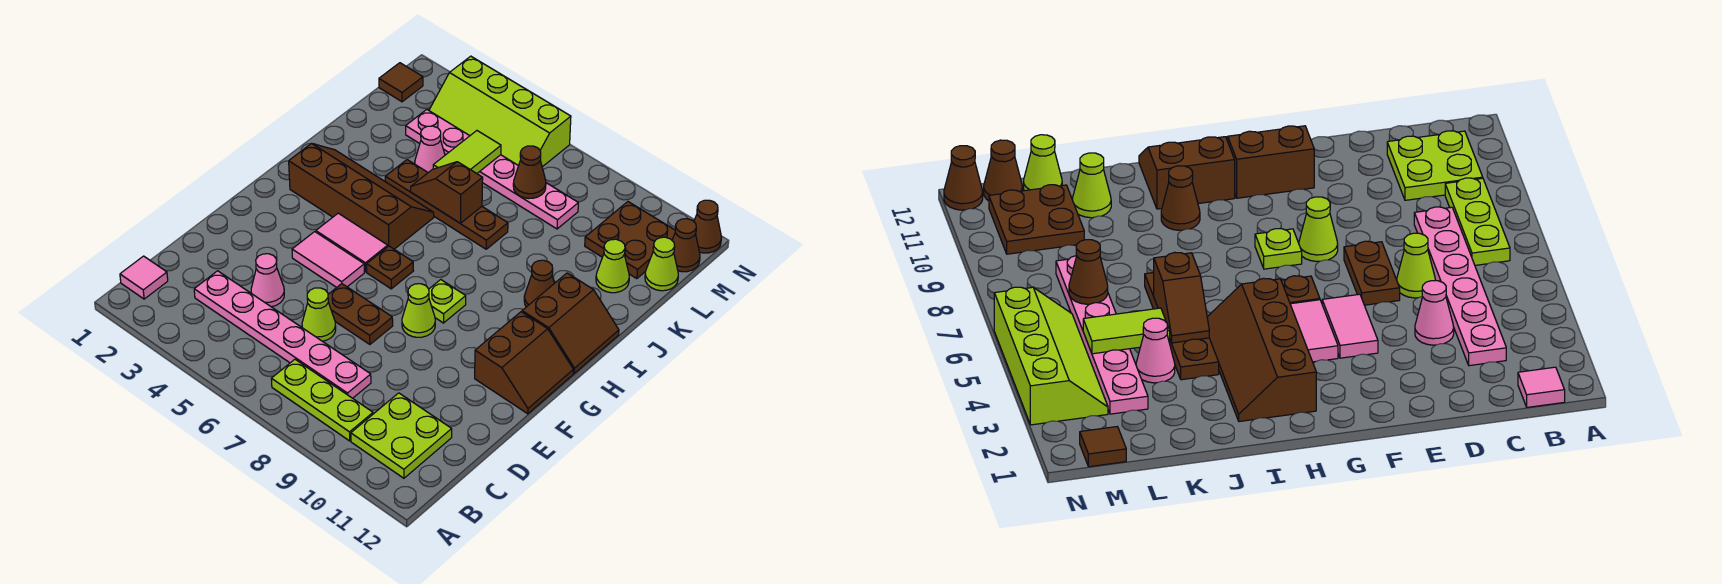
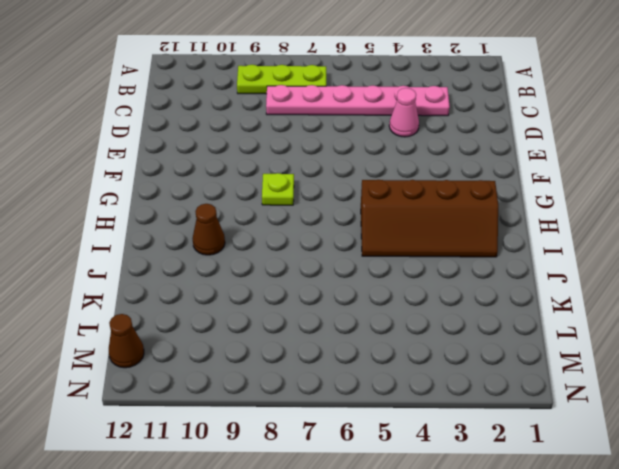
none -> pink tile B1 level 1
none -> lime plate B10:C11 level 1
none -> lime cone D6 level 1

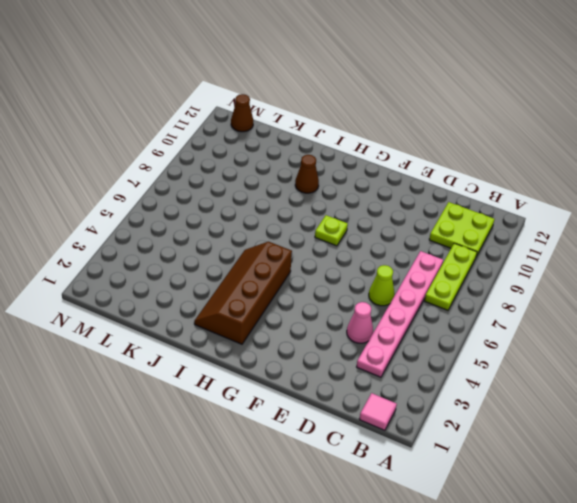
none -> brown plate E6:E7 level 1
none -> pink tile F4:F5 level 1
none -> lime cone F8 level 1

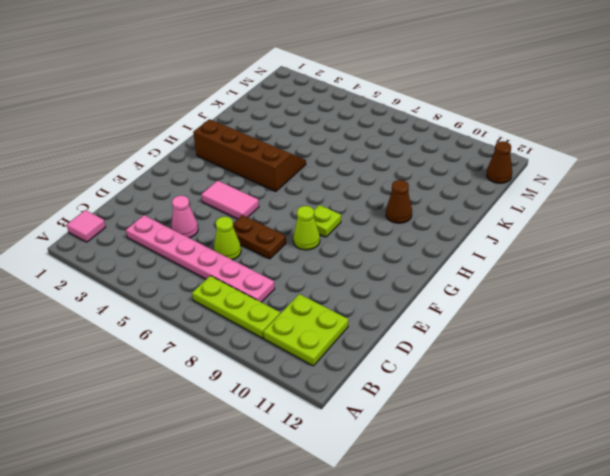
none -> brown slope F11:G12 level 1 top 11
none -> pink tile G4:G5 level 1
none -> brown plate G6 level 1

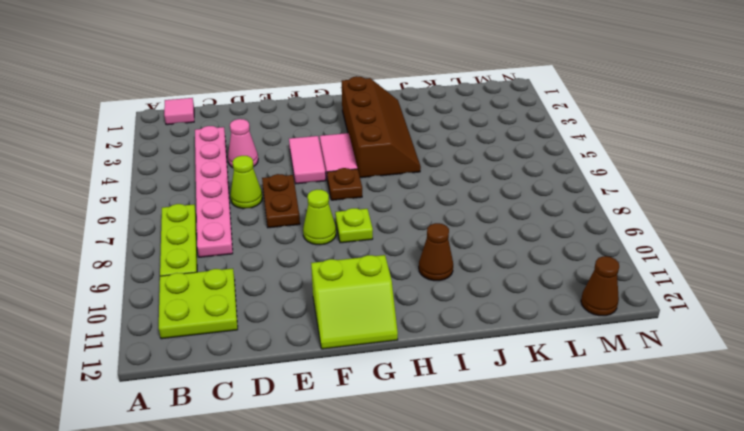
lime slope F11:G12 level 1 top 11 -> brown slope F11:G12 level 1 top 11
none -> brown slope H11:I12 level 1 top 11
none -> brown plate J4:J7 level 1
none -> pink cone K4 level 1

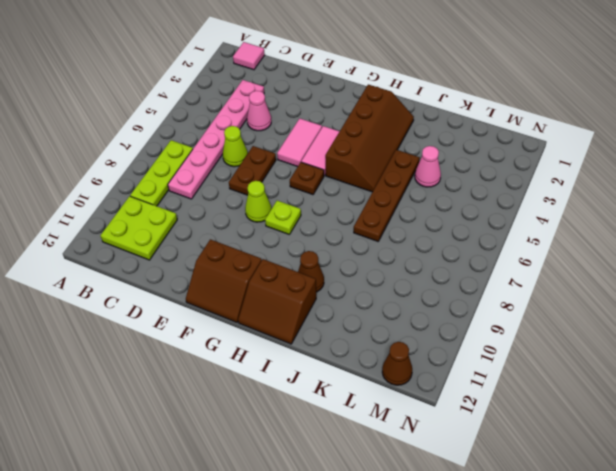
none -> lime cone K11 level 1
none -> pink plate L3:L8 level 1
none -> brown plate L10:M11 level 1

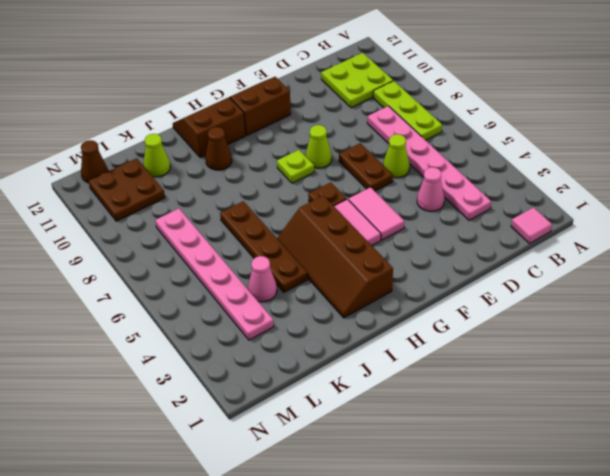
none -> lime cone L12 level 1
none -> brown tile M1 level 1
none -> lime slope M3:N6 level 1 top N

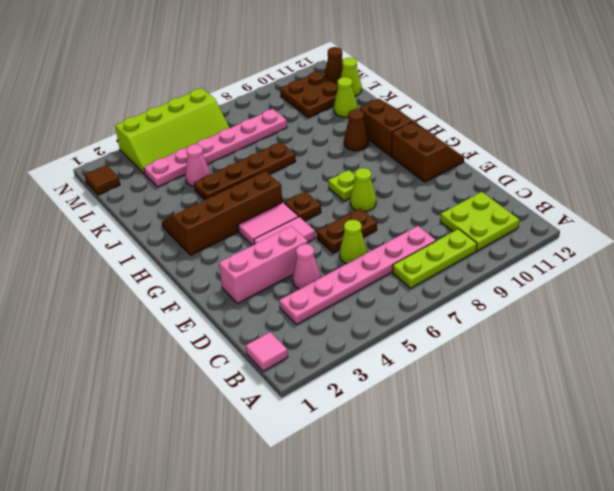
pink brick E2:E4 level 1 -> none
none -> brown cone N12 level 1
none -> brown slope J5:J6 level 2 top 6
none -> lime tile K5:L5 level 2

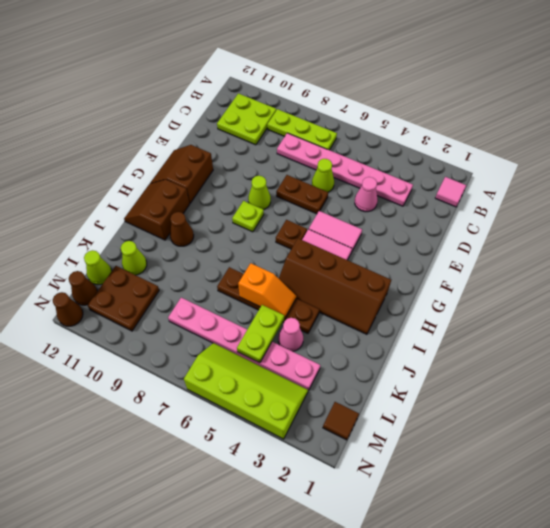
orange slope J5:J6 level 2 top 6 -> brown slope J5:J6 level 2 top 6
lime plate K5:L5 level 2 -> lime tile K5:L5 level 2
none -> brown cone L7 level 2

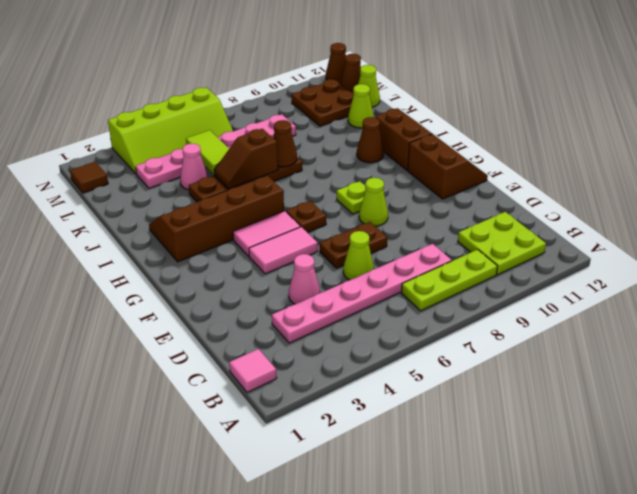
brown cone J7 level 2 -> brown cone L7 level 2

